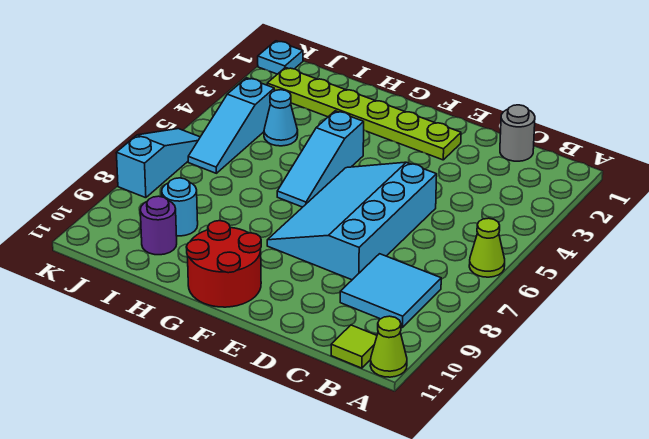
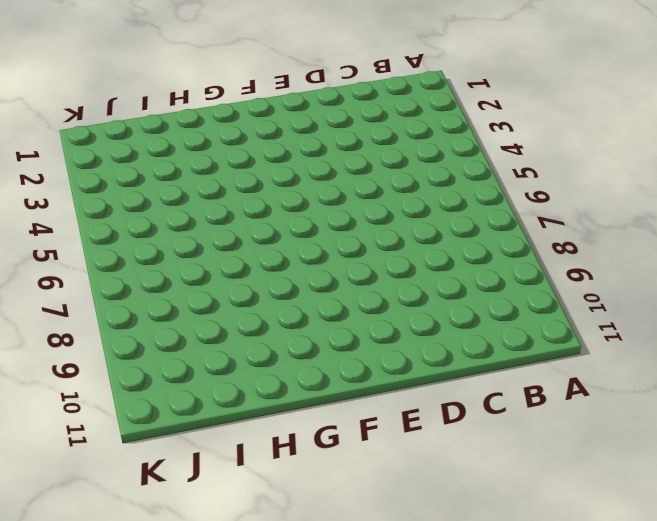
none -> lime cone A6 level 1
none -> lime cone A11 level 1
none -> cyan tile B8:C9 level 1

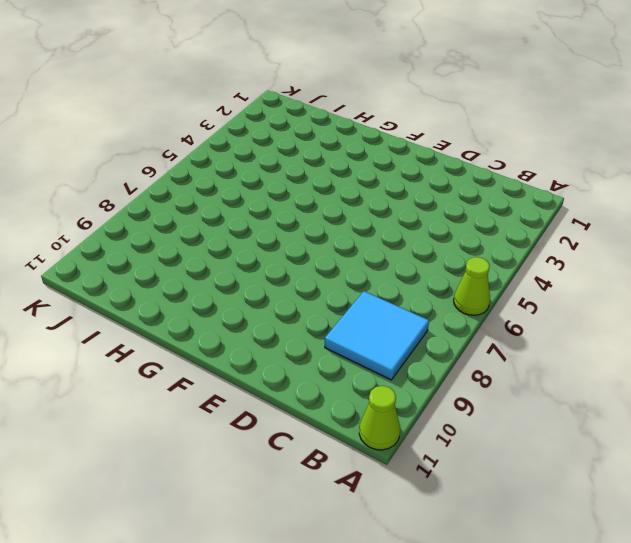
none -> lime tile B11 level 1
none -> grey round brick C1 level 1
none -> cyan slope D5:F8 level 1 top D

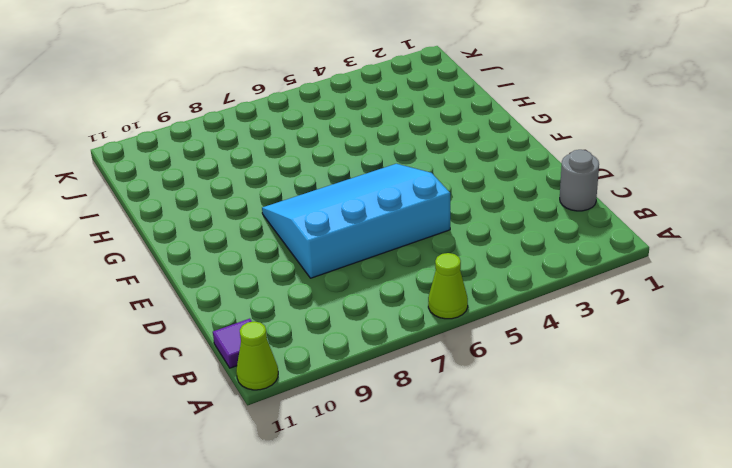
purple tile B11 level 1 -> lime tile B11 level 1
none -> cyan tile B8:C9 level 1
none -> lime plate E2:J2 level 1
none -> red round brick F10:G11 level 1

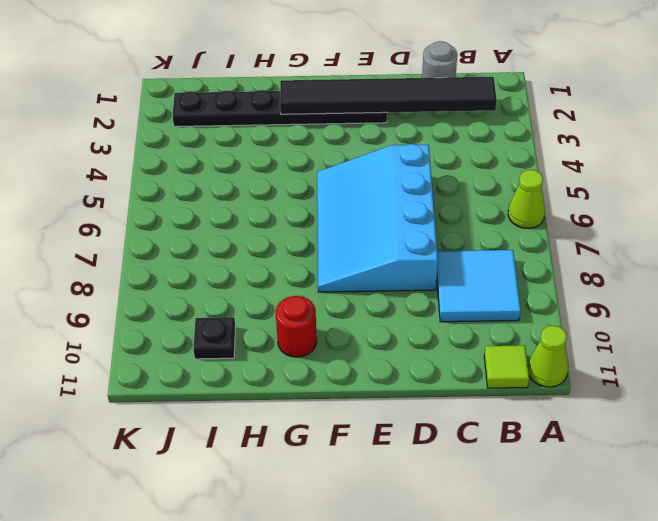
black tile B2:G2 level 2 -> none
black plate E2:J2 level 1 -> lime plate E2:J2 level 1
red round brick G10 level 1 -> red round brick F10:G11 level 1
black plate I10 level 1 -> purple round brick I10 level 1
none -> cyan slope G4:G6 level 1 top 4
none -> cyan cone I4 level 1
none -> cyan round brick I9 level 1

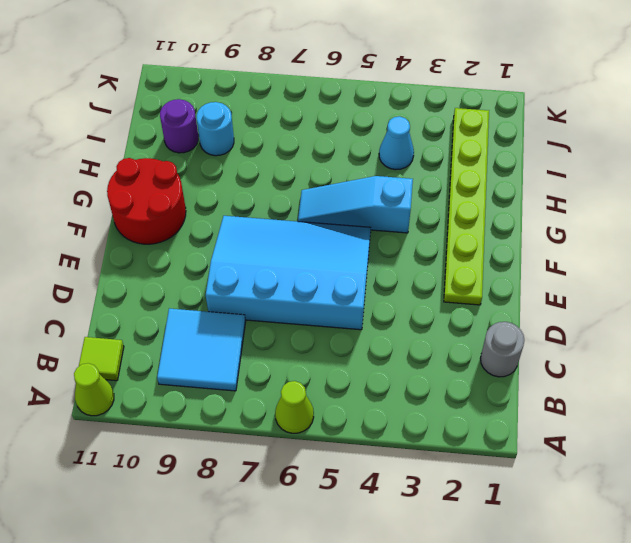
none -> cyan slope J4:J6 level 1 top 4
none -> cyan plate K1 level 1
none -> cyan slope K6:K8 level 1 top 8

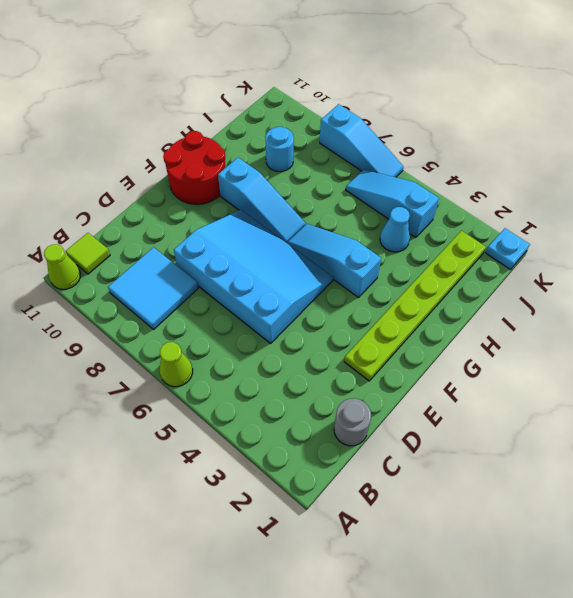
cyan slope G7:G9 level 1 top 9 -> none
none -> purple round brick I10 level 1

